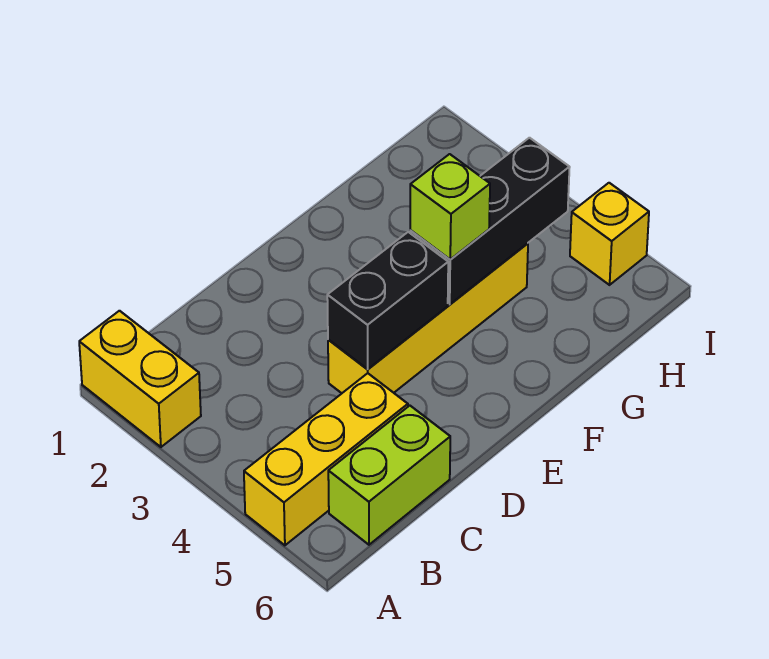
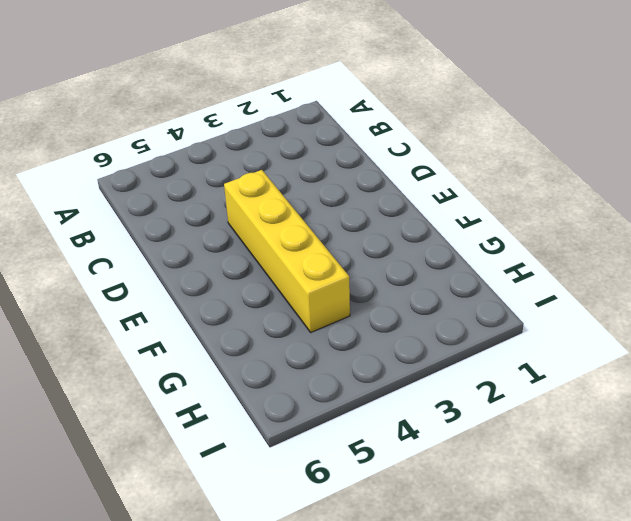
none -> yellow brick A1:A2 level 1
none -> yellow brick A5:C5 level 1

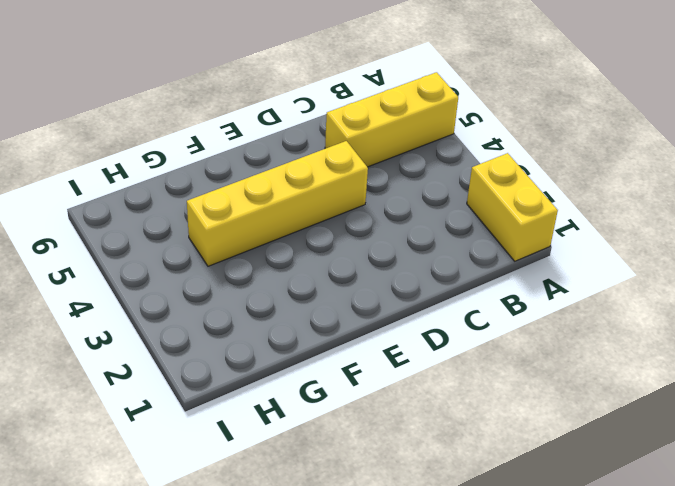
none -> lime brick B6:C6 level 1
none -> yellow brick I5 level 1

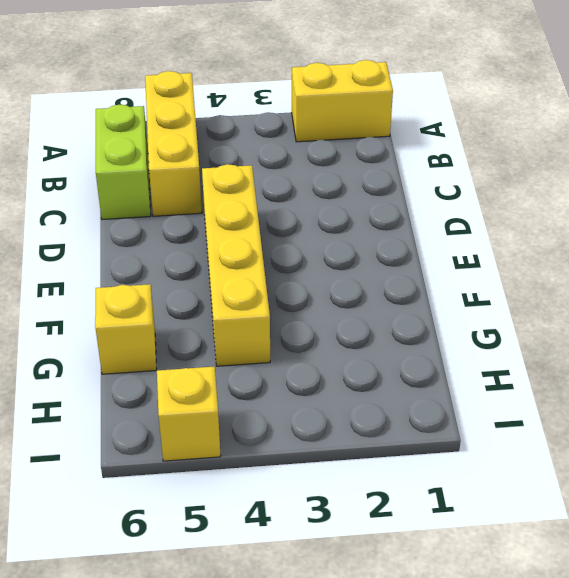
yellow brick G6 level 1 -> none
none -> black brick D4:E4 level 2
none -> black brick F4:H4 level 2

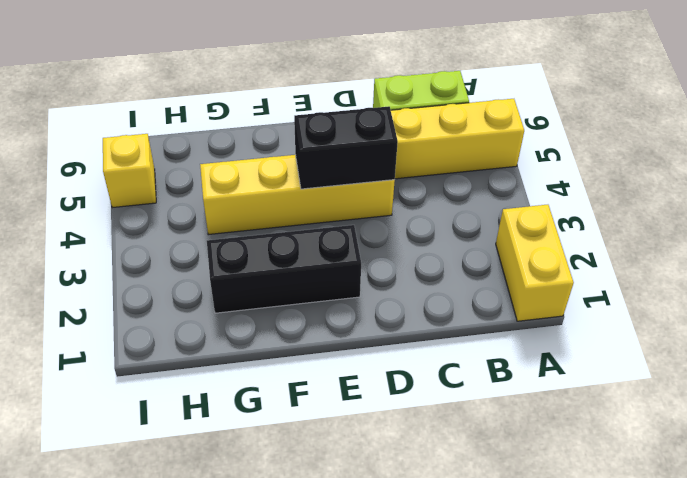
black brick E2:G2 level 1 -> black brick F4:H4 level 2
none -> lime brick F4 level 3

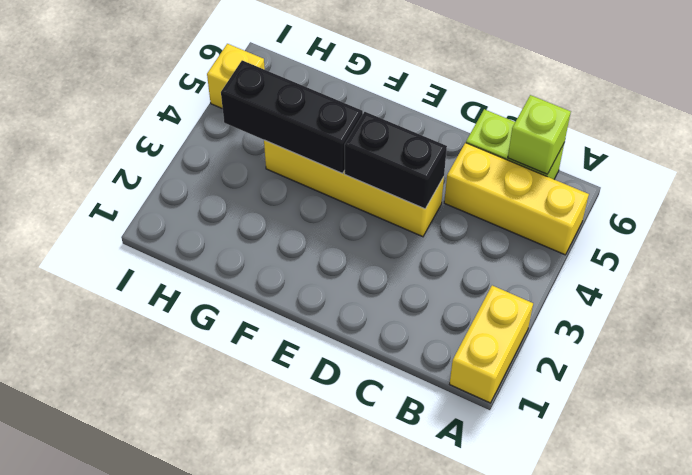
lime brick B6 level 2 -> lime brick F4 level 3

